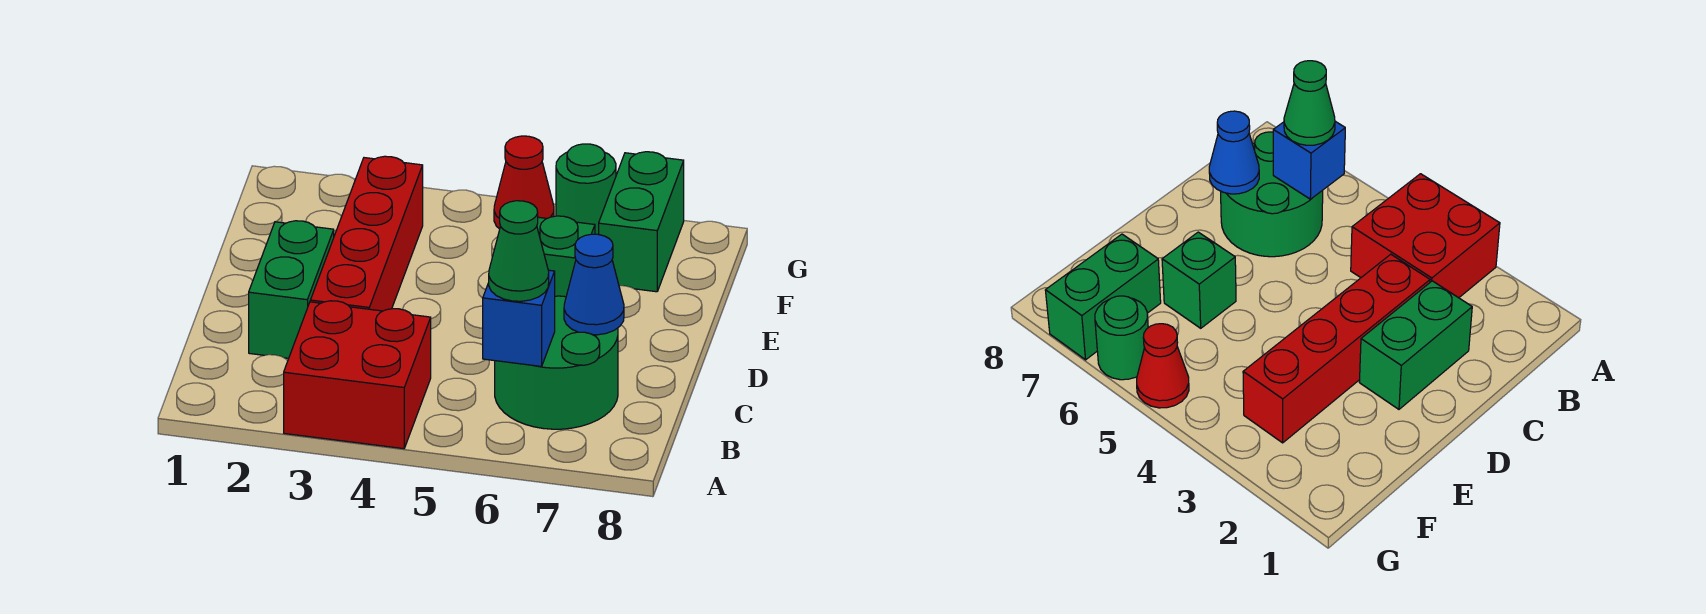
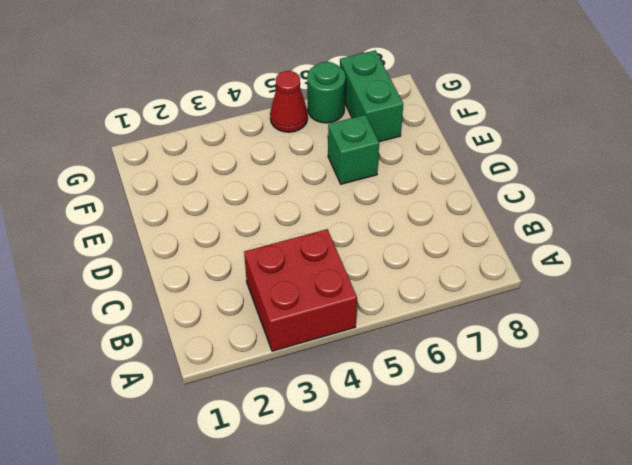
none -> green round brick B6:C7 level 1
none -> green brick C2:D2 level 1

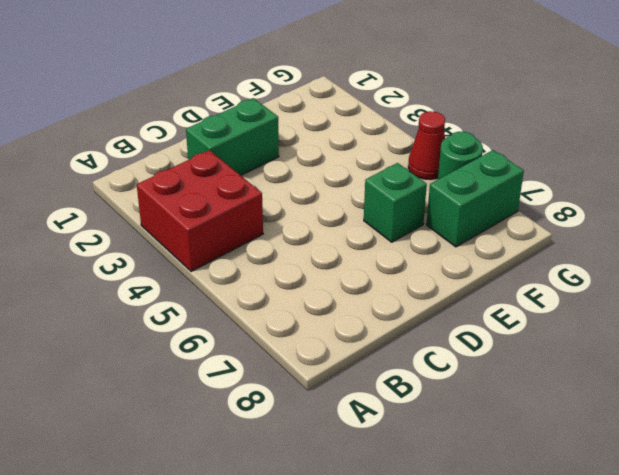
none -> green round brick B6:C7 level 1
none -> red brick C3:F3 level 1

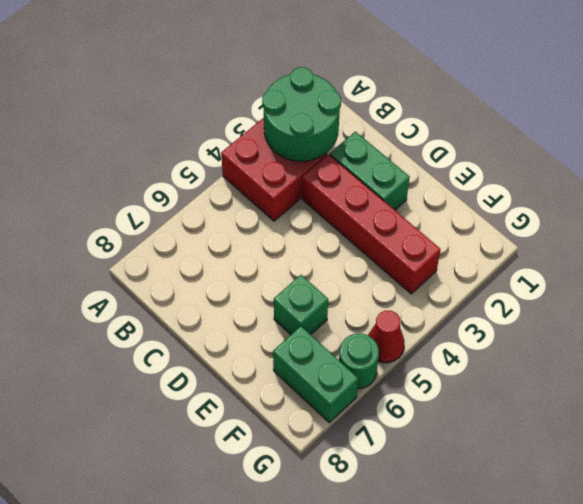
green round brick A2:B3 level 2 -> green round brick B6:C7 level 1
none -> blue brick B6 level 2
none -> blue cone C7 level 2

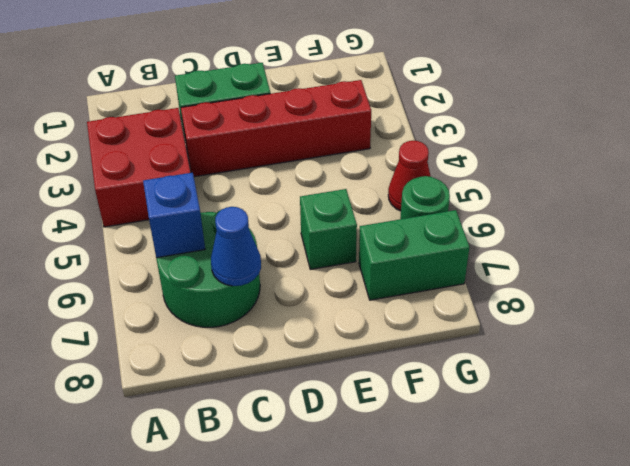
none -> green cone B6 level 3

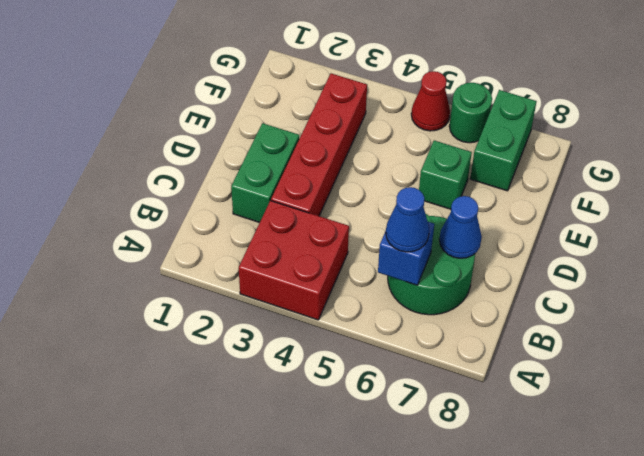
blue cone B6 level 3 -> green cone B6 level 3

